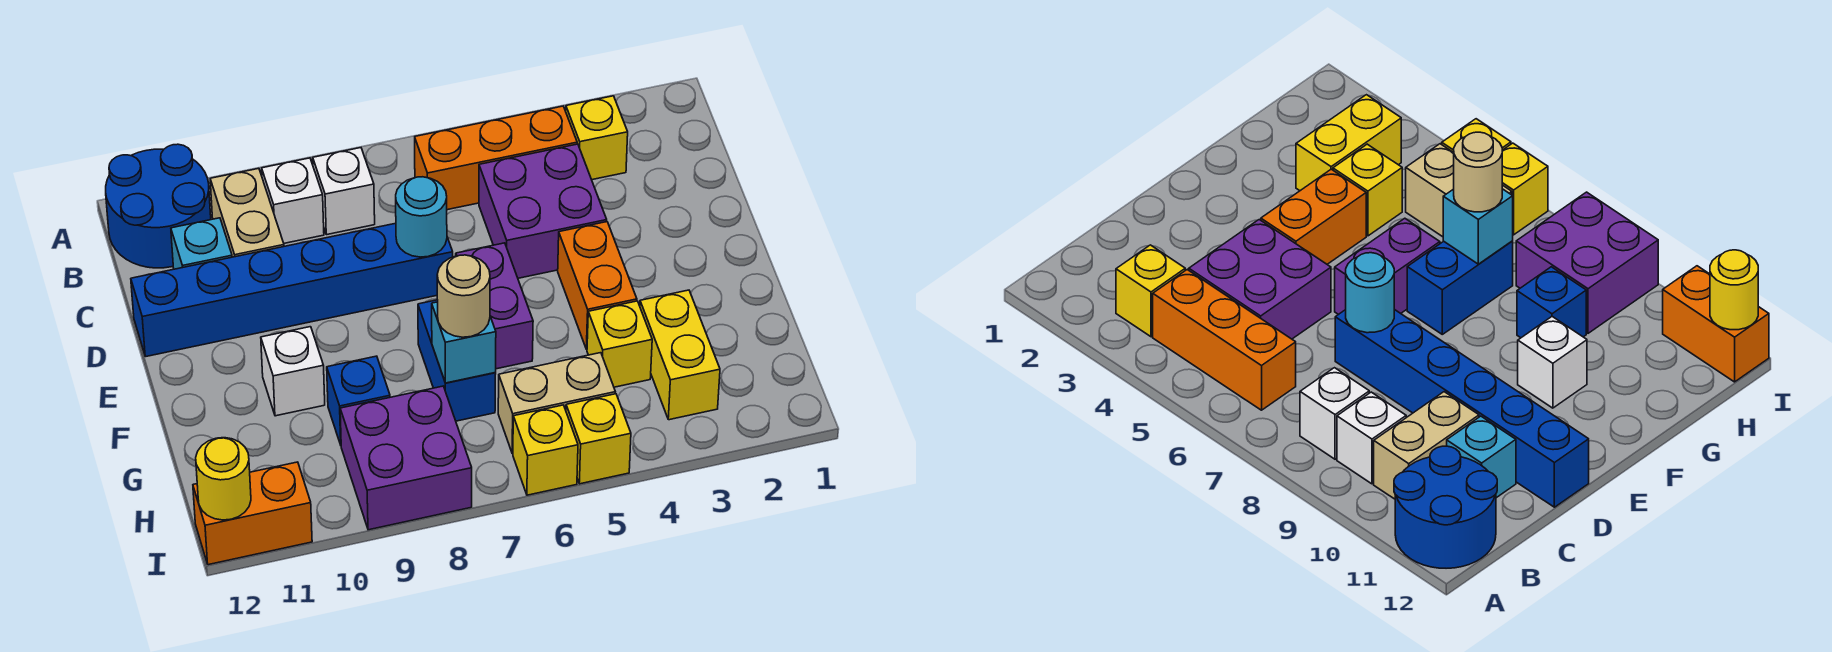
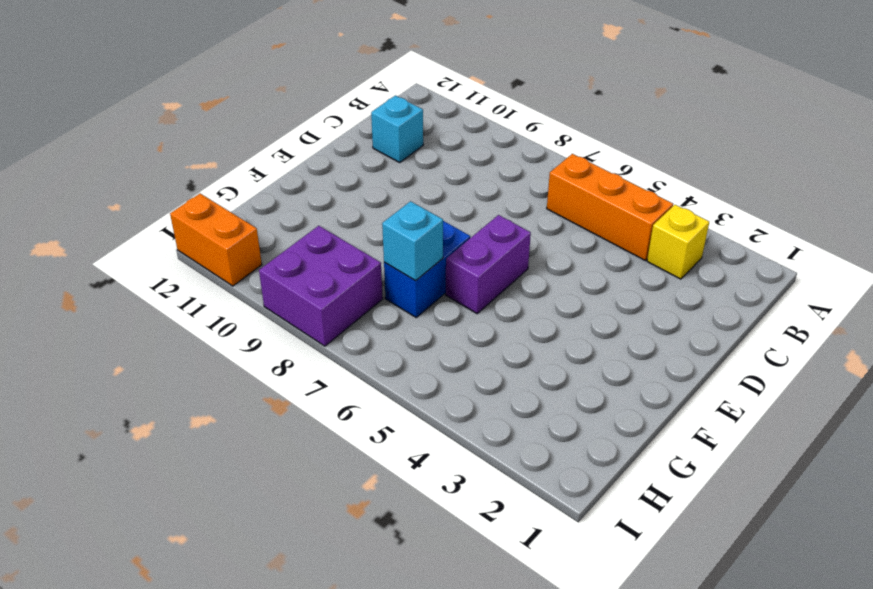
none -> blue round brick A11:B12 level 1
none -> white brick B8 level 1
none -> white brick B9 level 1

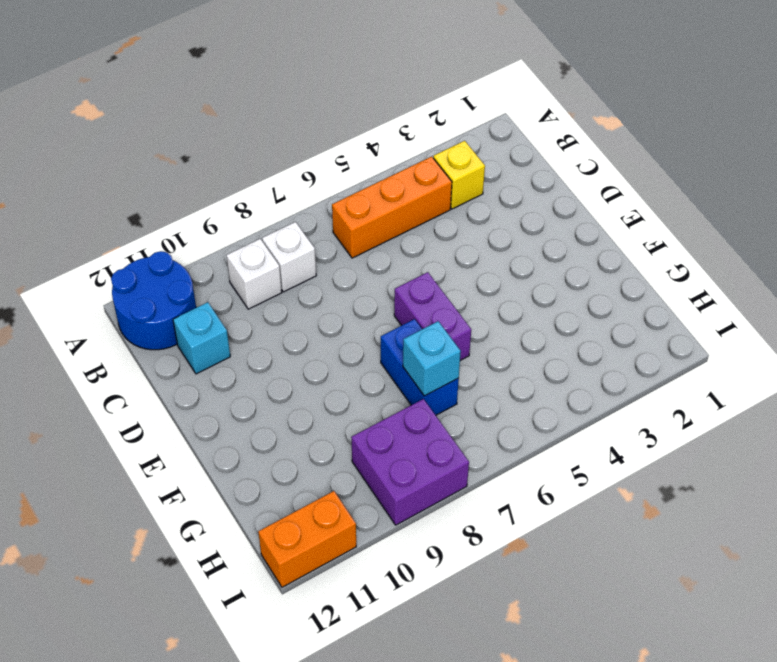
none -> tan brick B10:C10 level 1
none -> purple brick C4:D5 level 1
none -> blue brick D7:D12 level 1

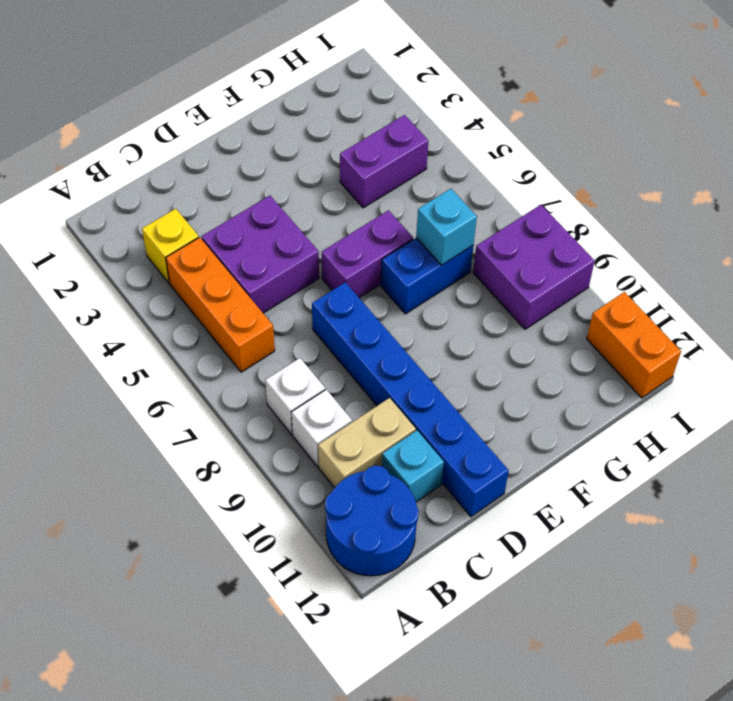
purple brick G4:H4 level 1 -> yellow brick G4 level 1
none -> orange brick E4:F4 level 1
none -> white brick F10 level 1
none -> yellow brick G3:H3 level 1

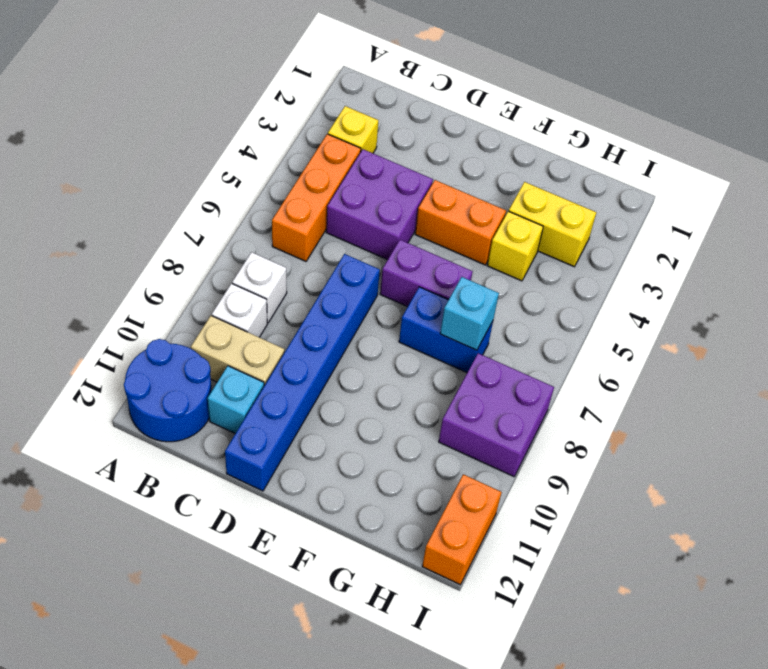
none -> white brick F10 level 1
none -> blue brick G9 level 1
none -> tan brick H5:H6 level 1

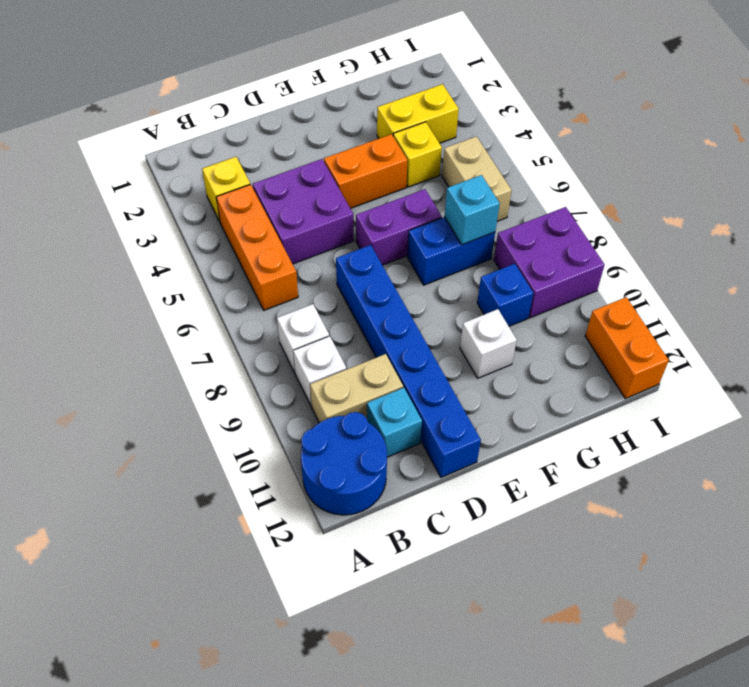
none -> yellow brick I5 level 1
none -> yellow brick I6 level 1
none -> cyan round brick D7 level 2

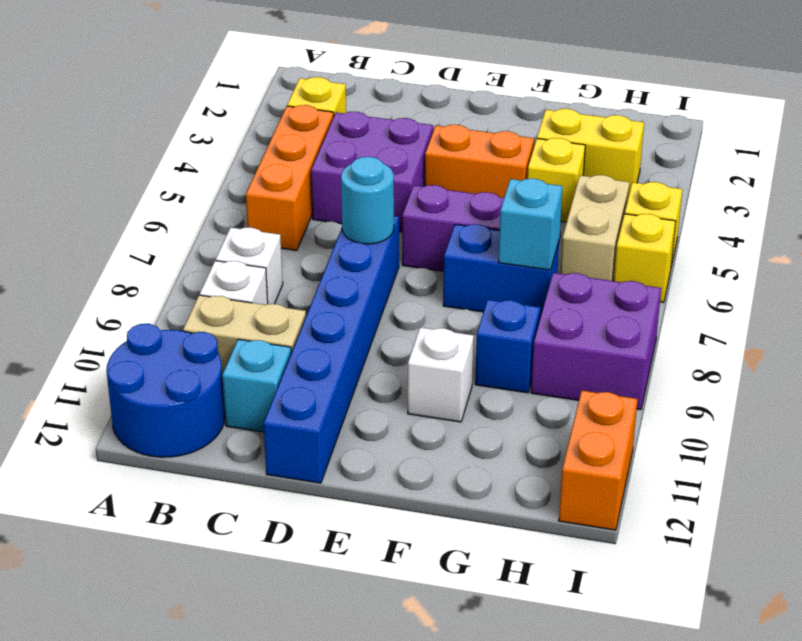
none -> yellow round brick I12 level 2
none -> tan round brick G7 level 3

